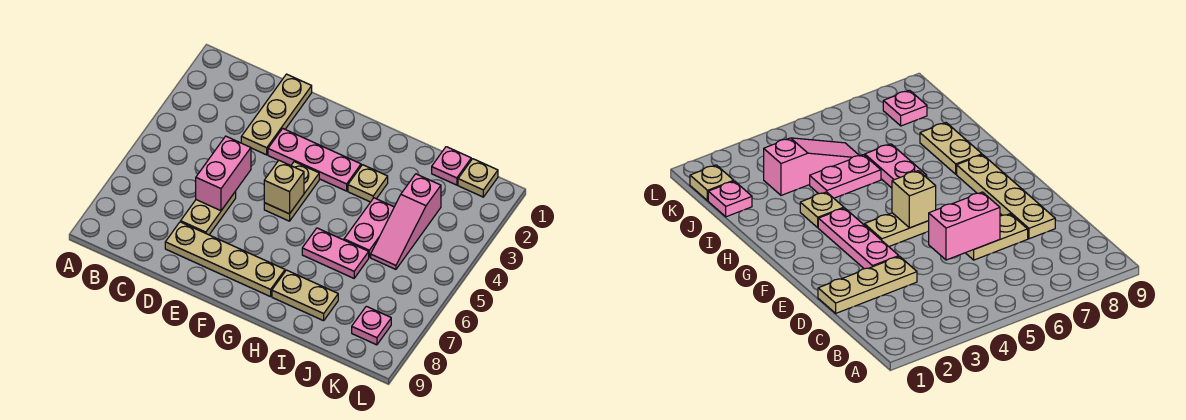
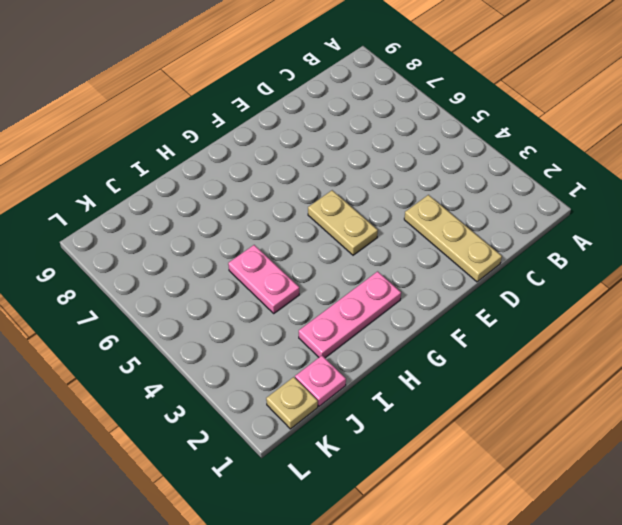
pink plate G2:I2 level 1 -> pink plate E3:G3 level 1
none -> tan plate D6:D7 level 1
none -> tan plate D8:G8 level 1
none -> tan plate H3 level 1

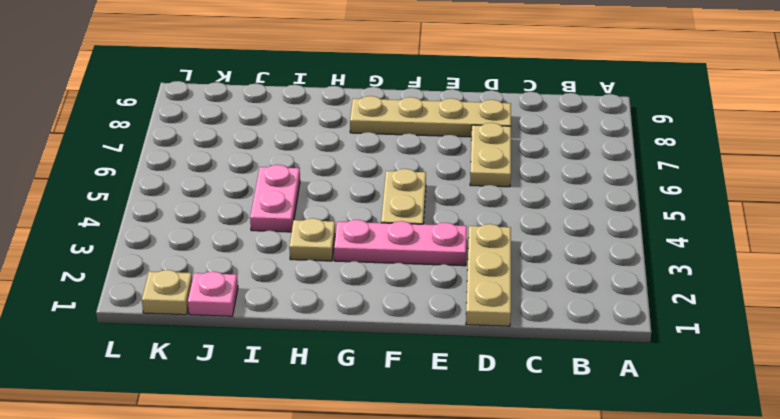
none -> pink plate H6:I6 level 1
none -> tan plate H8:I8 level 1
none -> pink slope J3:J5 level 1 top 3

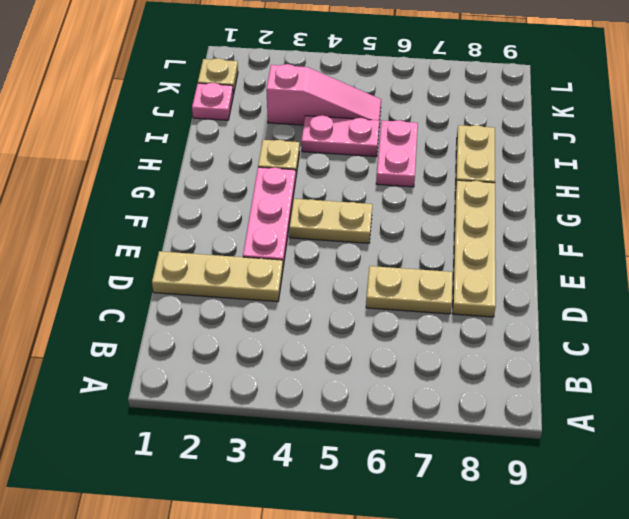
none -> pink plate K8 level 1
none -> pink brick D5:D6 level 2
none -> tan brick F5 level 2

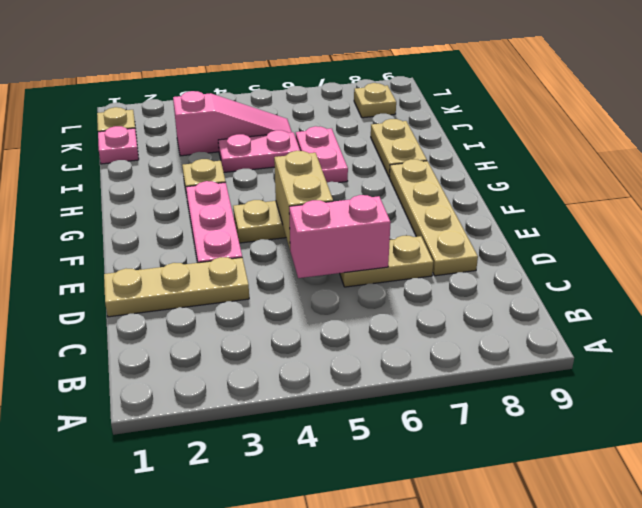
tan brick E5:F5 level 2 -> tan brick F5 level 2
tan plate K8 level 1 -> pink plate K8 level 1

